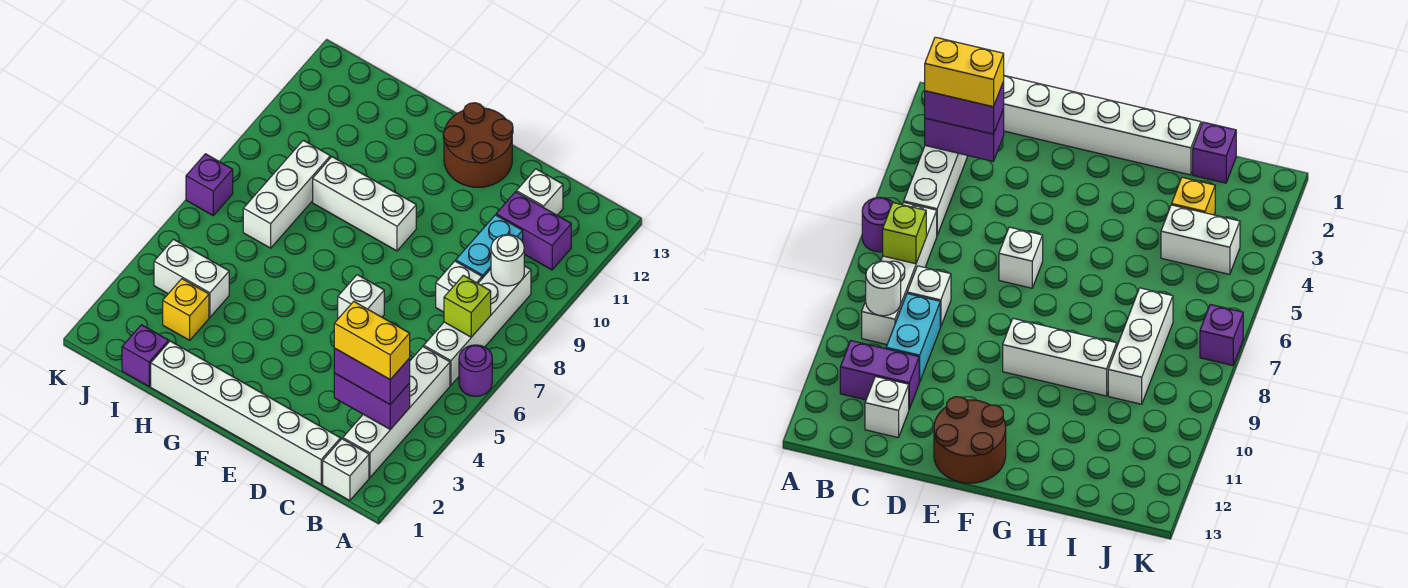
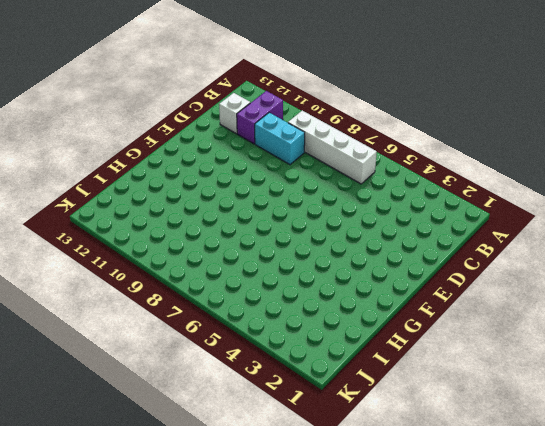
none -> purple round brick A6 level 1
none -> white brick B1 level 1
none -> white brick B2:B5 level 1

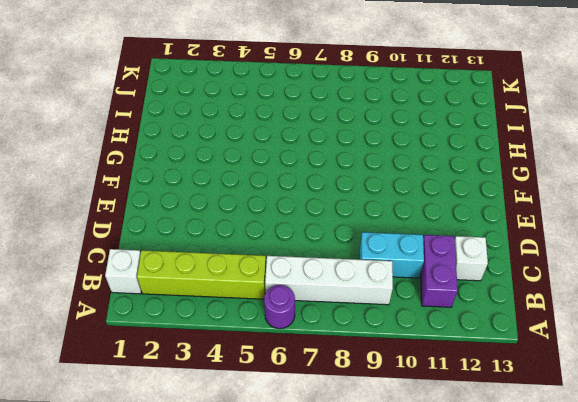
lime brick B2:B5 level 1 -> white brick B2:B5 level 1
none -> white brick C1:H1 level 1
none -> white brick C8 level 1
none -> white brick E6 level 1

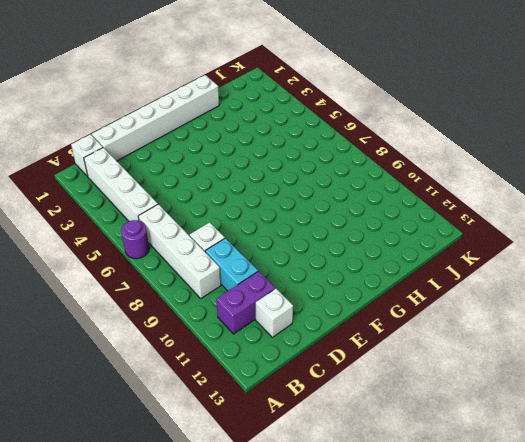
none -> white brick E6 level 1
none -> brown round brick E12:F13 level 1
none -> white brick F9:H9 level 1

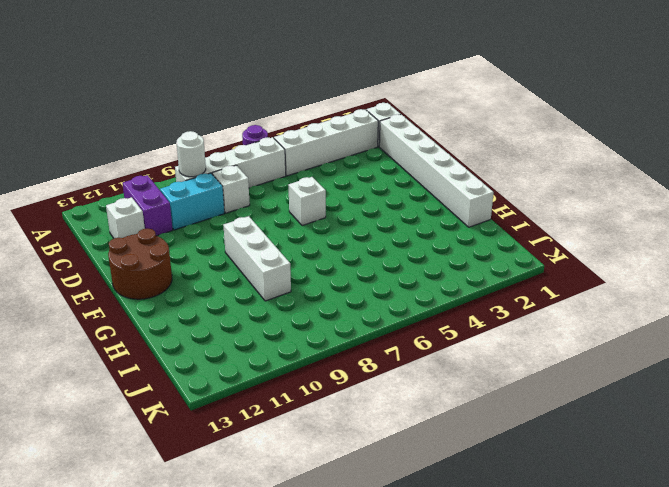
none -> purple brick I1 level 1
none -> yellow brick I3 level 1
none -> white brick I4:J4 level 1

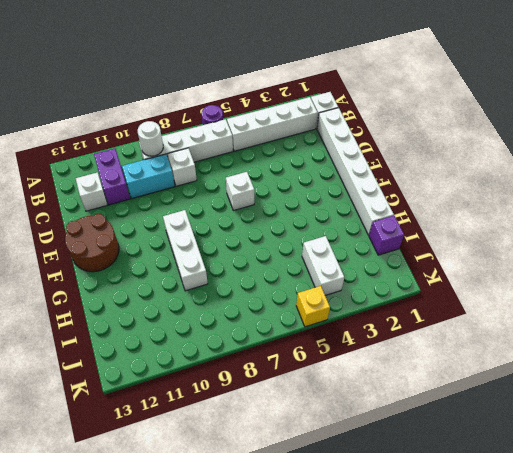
yellow brick K5 level 1 -> yellow brick I3 level 1
none -> white brick I7:I9 level 1
none -> purple brick K7 level 1
none -> purple brick B3:C3 level 2

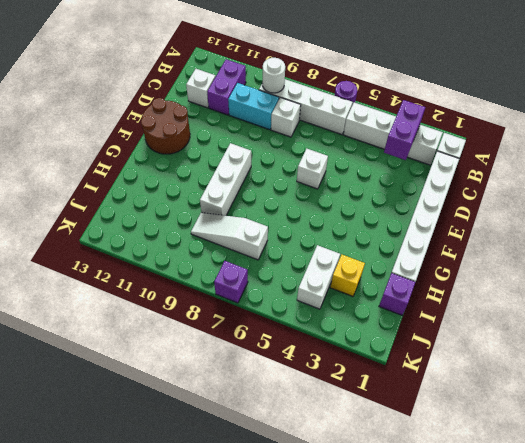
white slope I7:I9 level 1 top 7 -> white brick I7:I9 level 1
none -> lime brick B7 level 2
none -> purple brick B3:C3 level 3
none -> yellow brick B3:C3 level 4

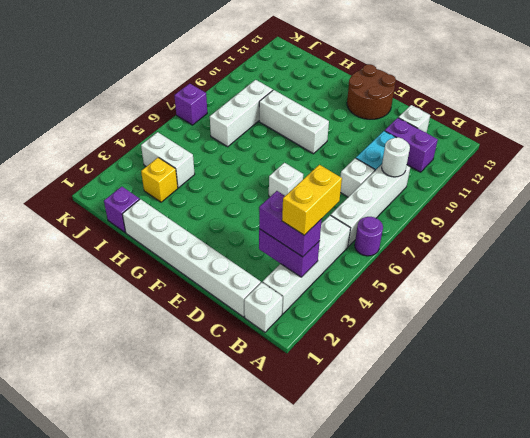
yellow brick B3:B4 level 4 -> yellow brick B3:C3 level 4
none -> lime brick B7 level 2

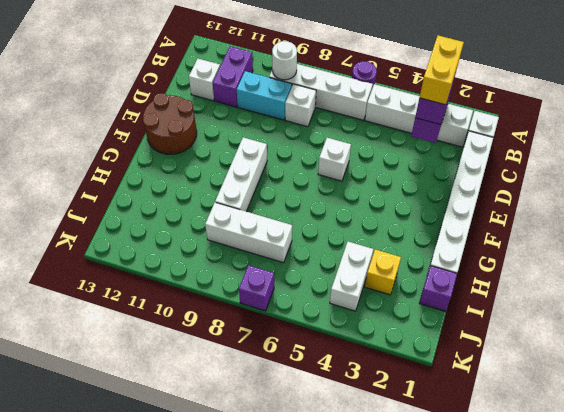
none -> lime brick B7 level 2

